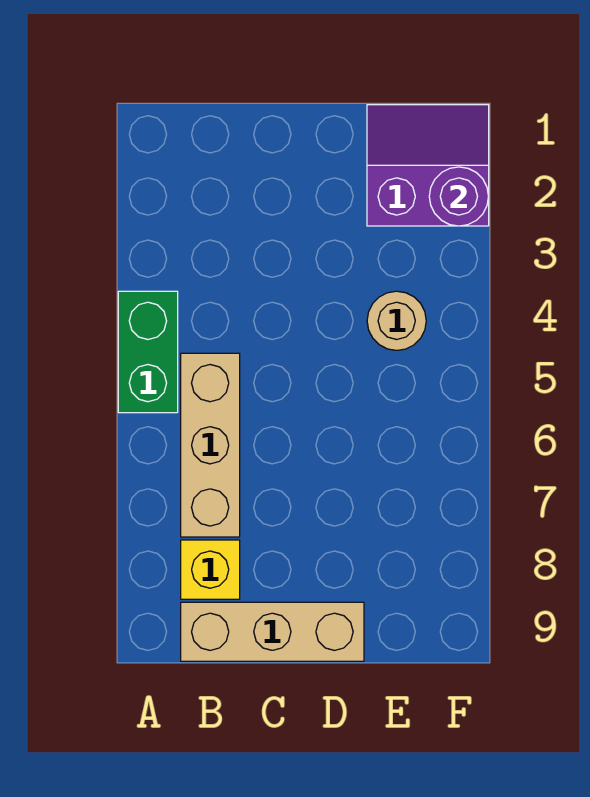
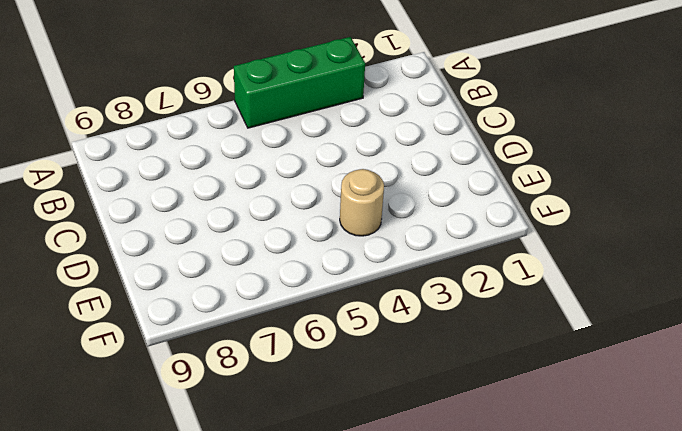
green brick A3:A5 level 1 -> green brick A4:A5 level 1
none -> tan brick B5:B7 level 1
none -> yellow brick B8 level 1

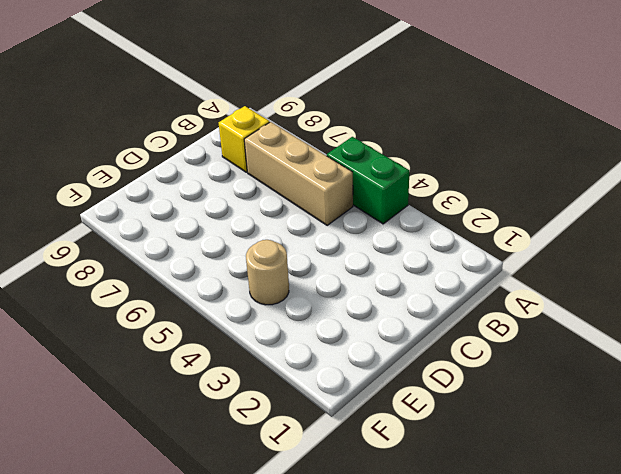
none -> tan brick B9:D9 level 1
none -> purple slope E1:F2 level 1 top 2

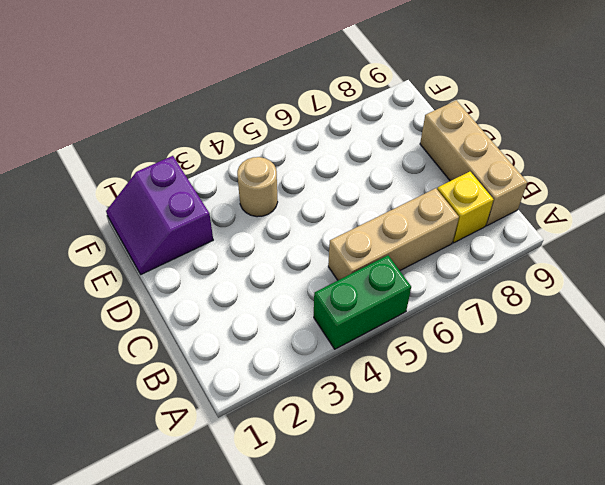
none -> purple round brick F2 level 2

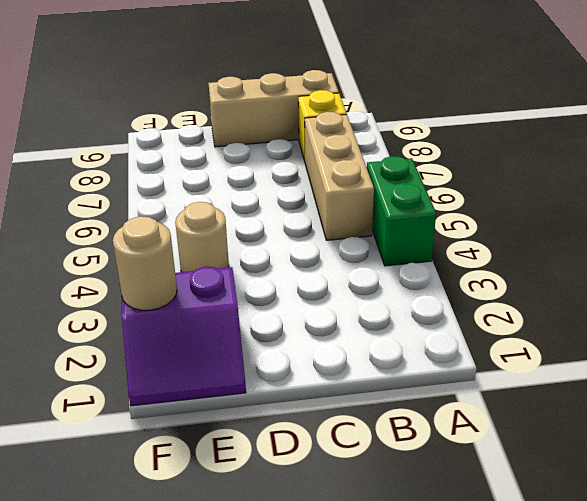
tan round brick F2 level 2 -> purple round brick F2 level 2

